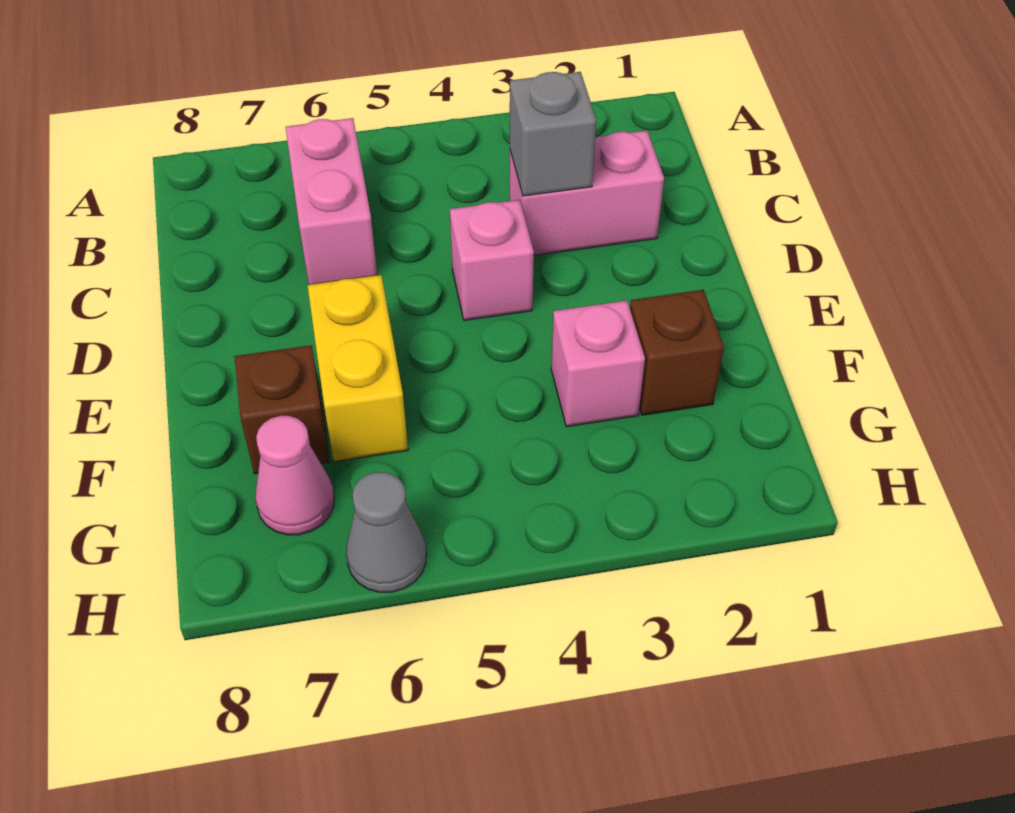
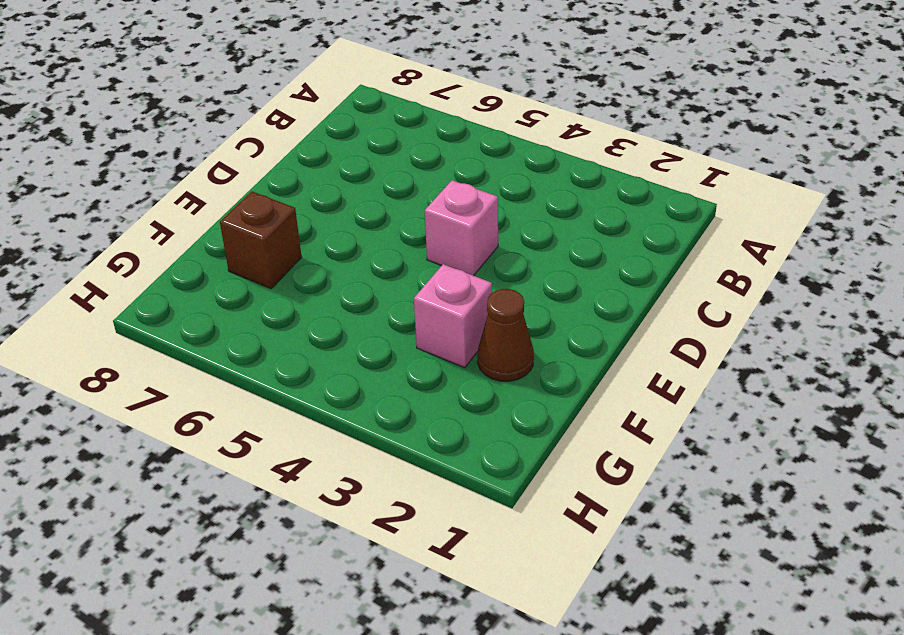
brown cone F2 level 1 -> brown brick F2 level 1
none -> pink brick B6:C6 level 1
none -> pink brick C2:C3 level 1

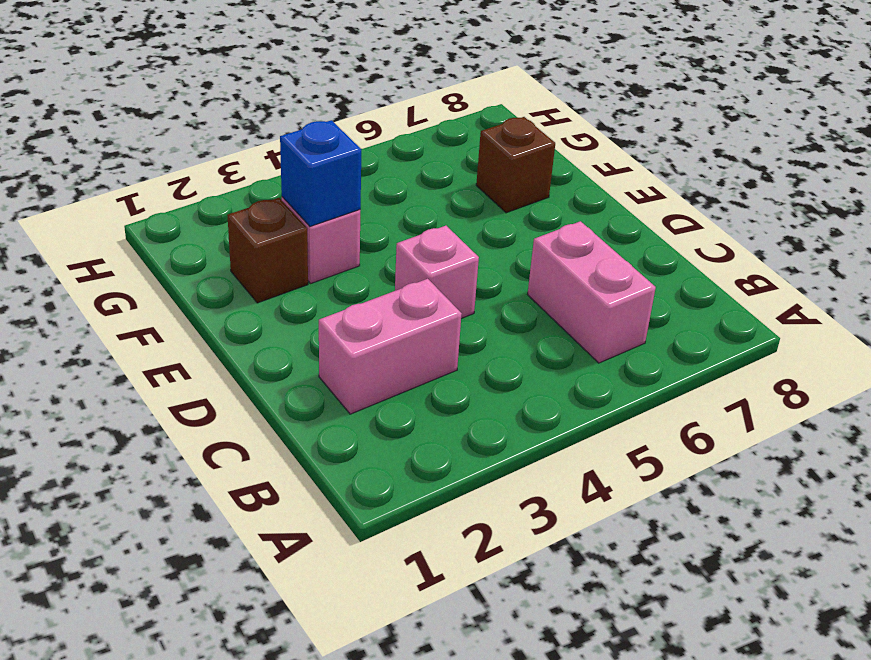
blue brick F3 level 2 -> none
none -> yellow brick E6:F6 level 1
none -> pink cone G7 level 1

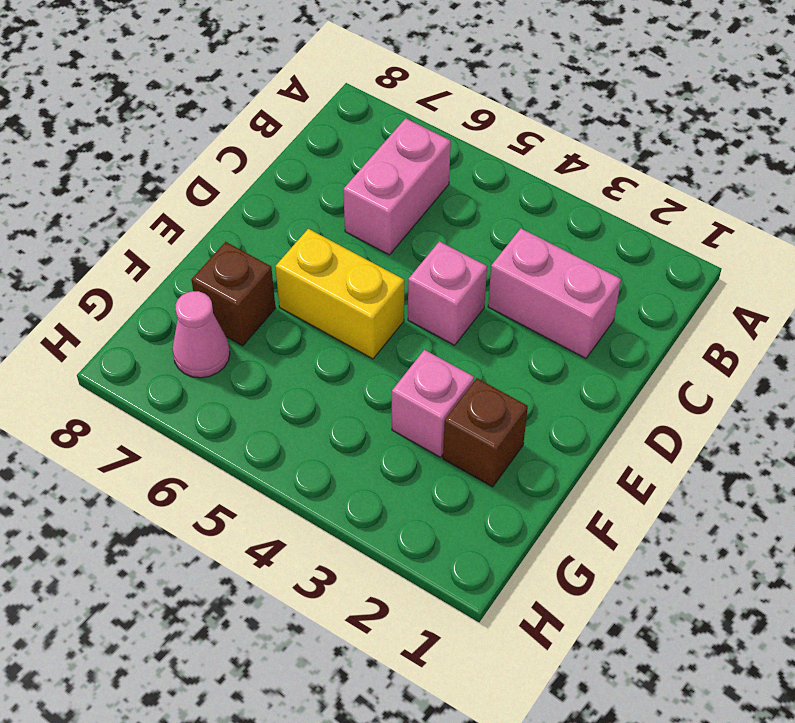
yellow brick E5:E6 level 1 -> yellow brick E6:F6 level 1
none -> grey cone H6 level 1
none -> grey brick C3 level 2

